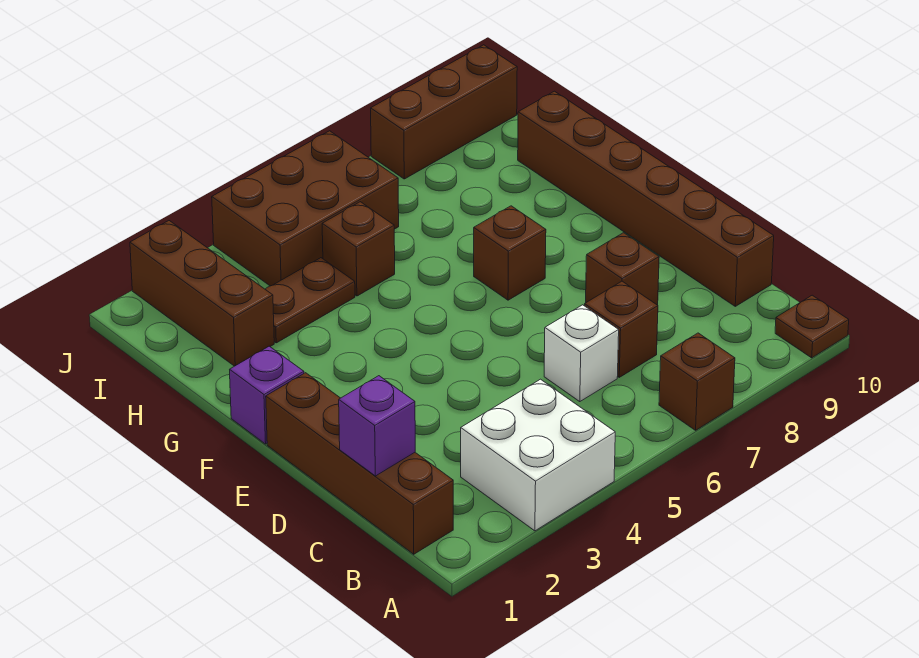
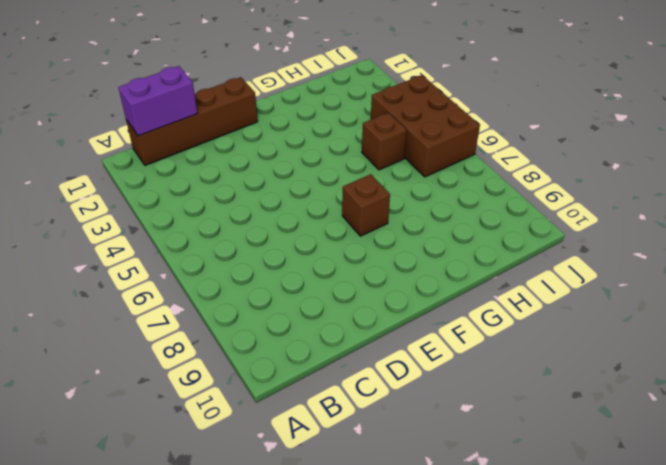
purple brick B1:C1 level 2 -> purple brick C1 level 2
none -> white brick A3:B4 level 1
none -> brown brick A7 level 1
none -> brown plate A10 level 1

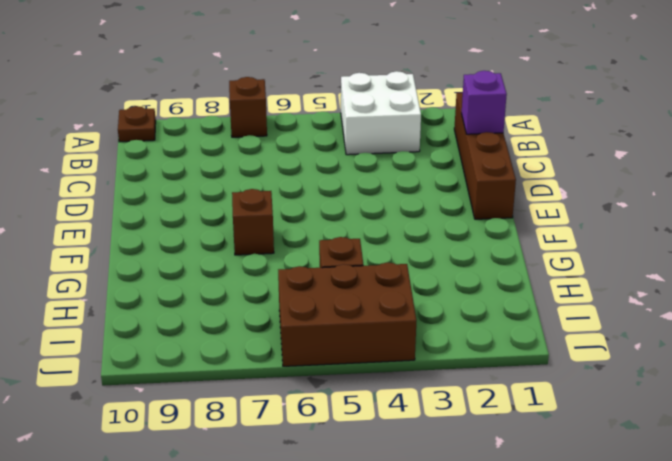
none -> white brick C6 level 1
none -> brown brick C7 level 1
none -> brown brick C10:H10 level 1

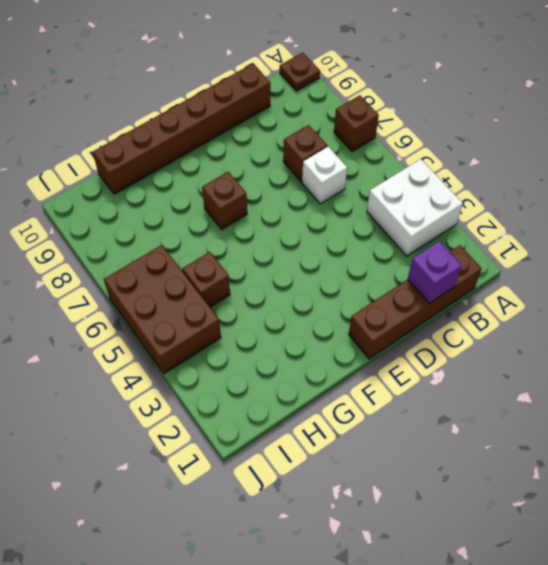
none -> brown brick D8 level 1
none -> purple brick F1 level 1
none -> brown brick H2:J2 level 1

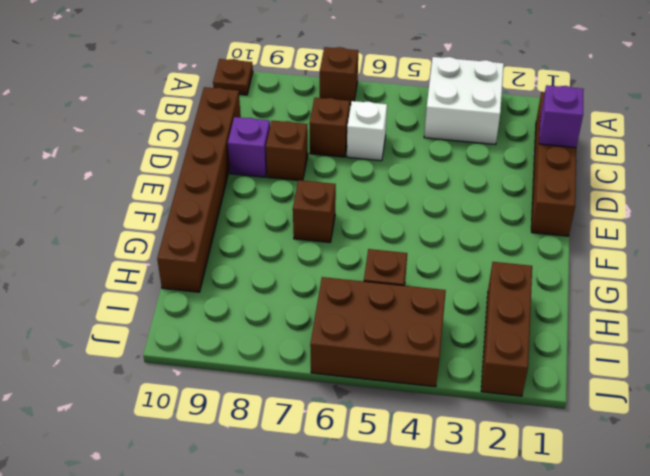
purple brick D9 level 1 -> purple brick F1 level 1
none -> brown plate H3:H4 level 1
none -> brown brick J8:J10 level 1

